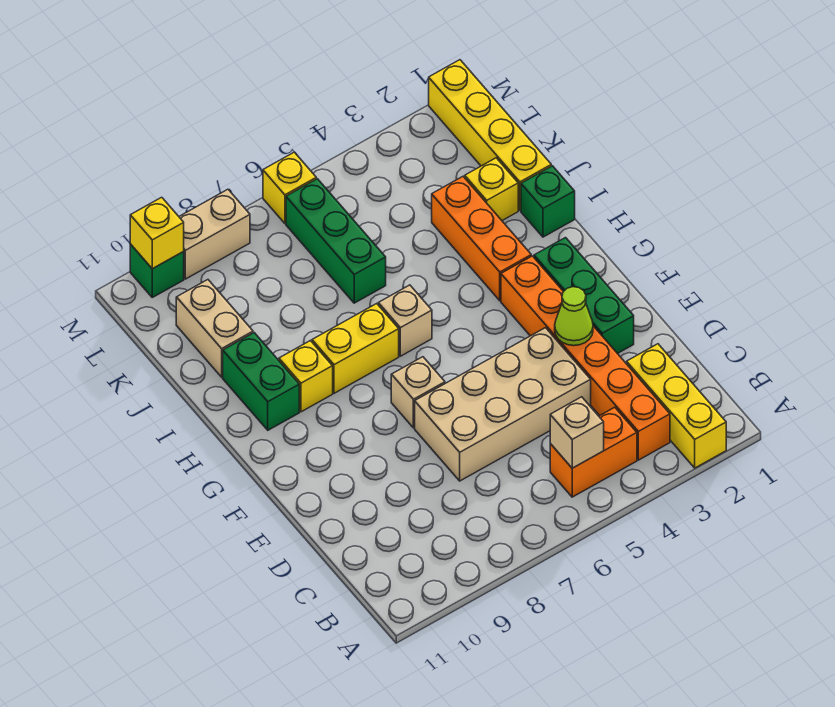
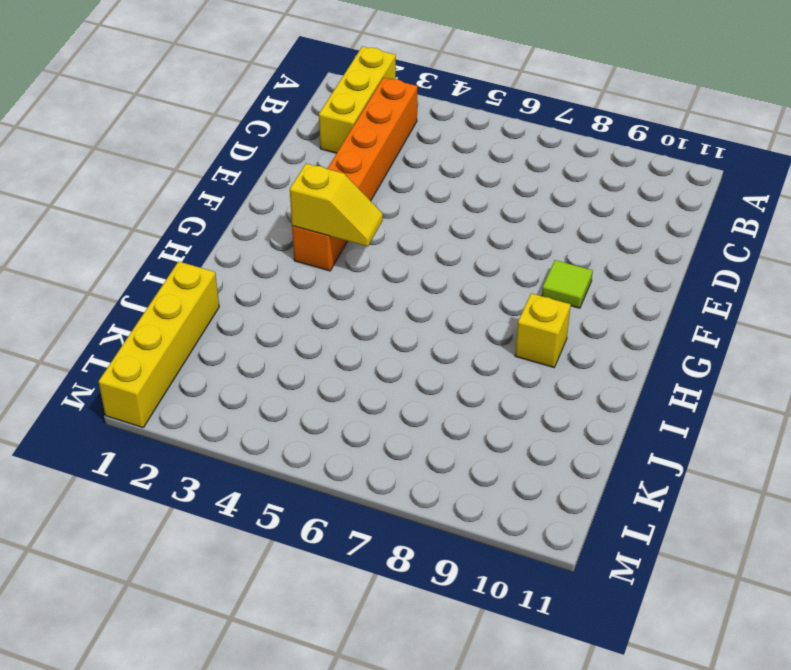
lime tile F9 level 1 -> none
yellow slope G3:G4 level 2 top 3 -> none
none -> orange brick B4:B5 level 1
none -> tan brick D4:E7 level 1
none -> green brick E2:G2 level 1

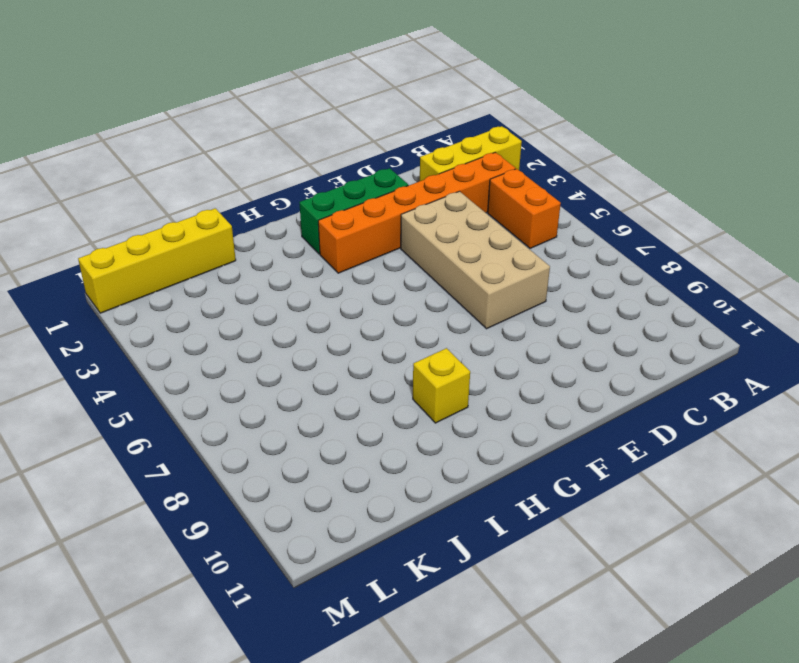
none -> tan brick F7 level 1
none -> orange brick H3:J3 level 1
none -> tan brick H6 level 1

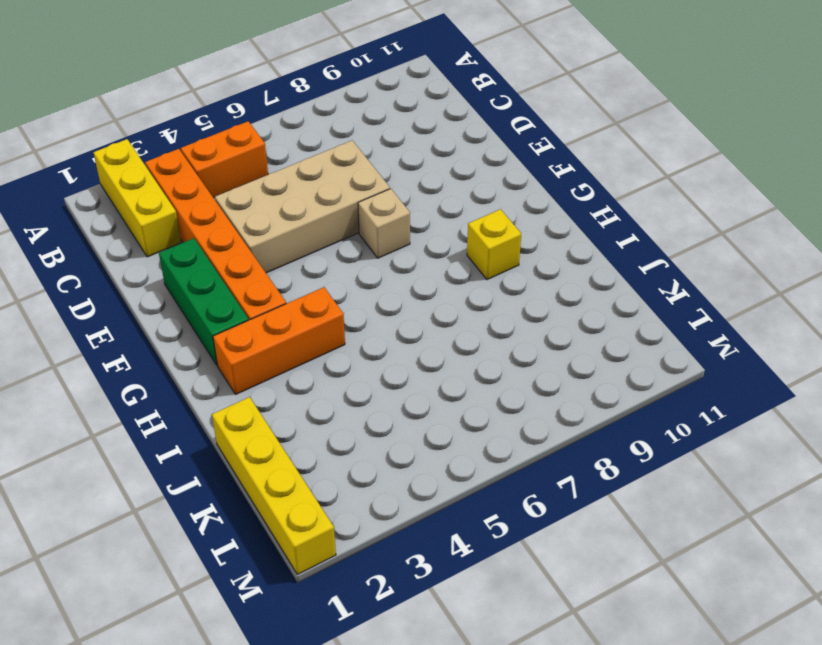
orange brick H2:H4 level 1 -> orange brick H3:J3 level 1
none -> tan brick H6 level 1
none -> yellow brick H7:H8 level 1
none -> green brick H10:I10 level 1

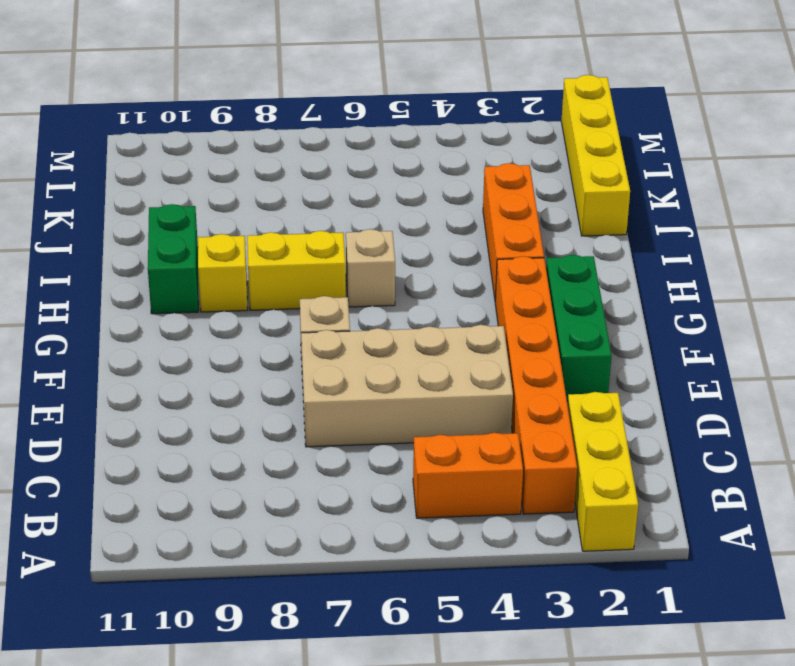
none -> green brick I1 level 1
none -> yellow brick J2 level 1
none -> green brick J6:L6 level 1

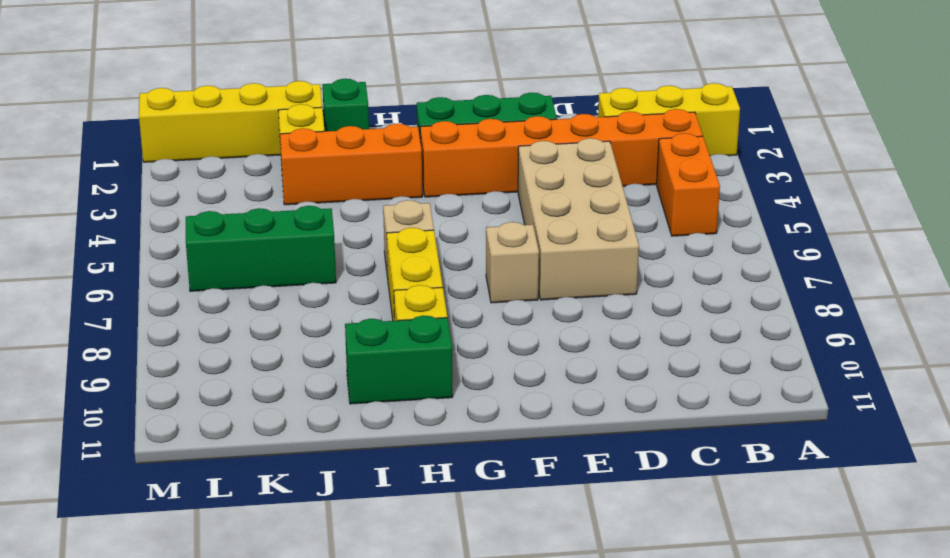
none -> tan brick J10:K10 level 1
none -> yellow brick M6 level 1
none -> tan brick M8:M9 level 1

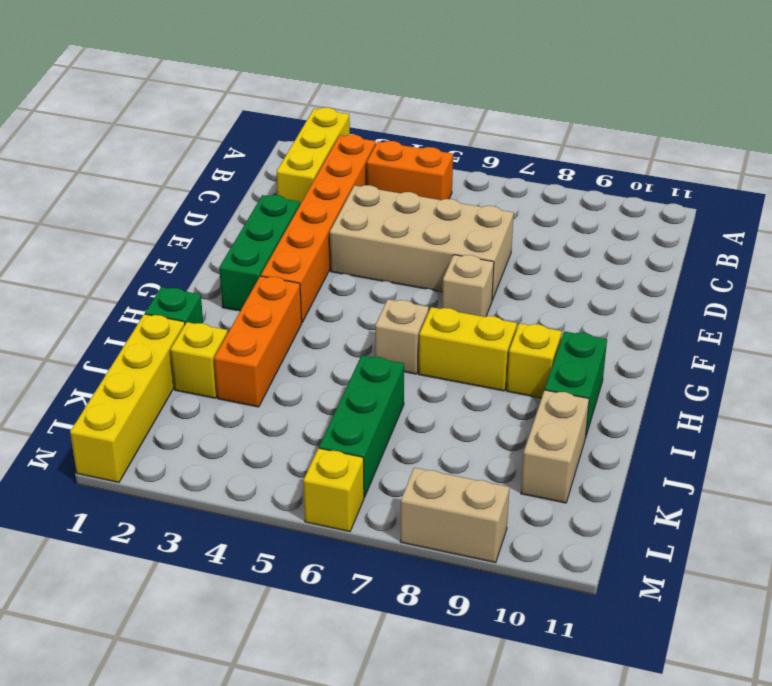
none -> green brick M10 level 1
none -> tan brick B5 level 2
none -> lime cone E3 level 2

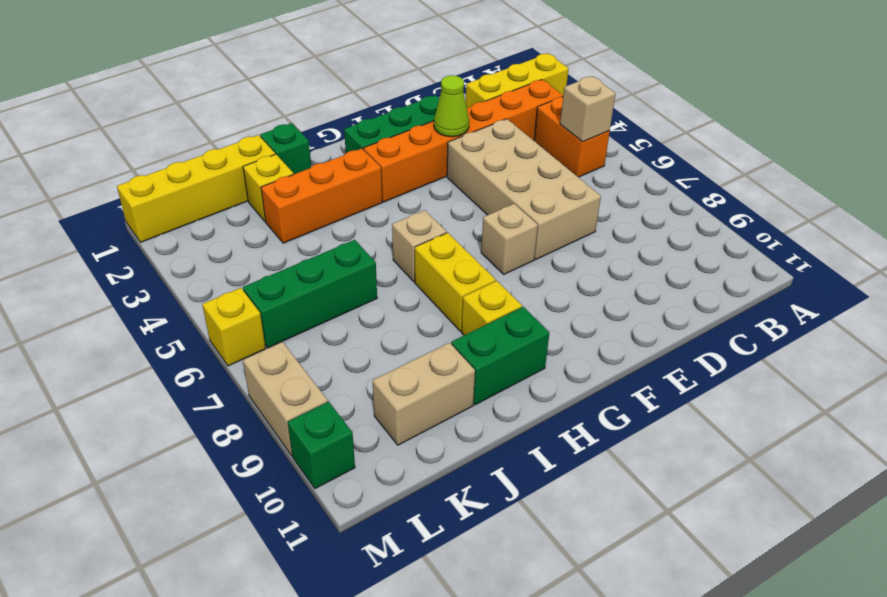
none -> yellow brick M10 level 2

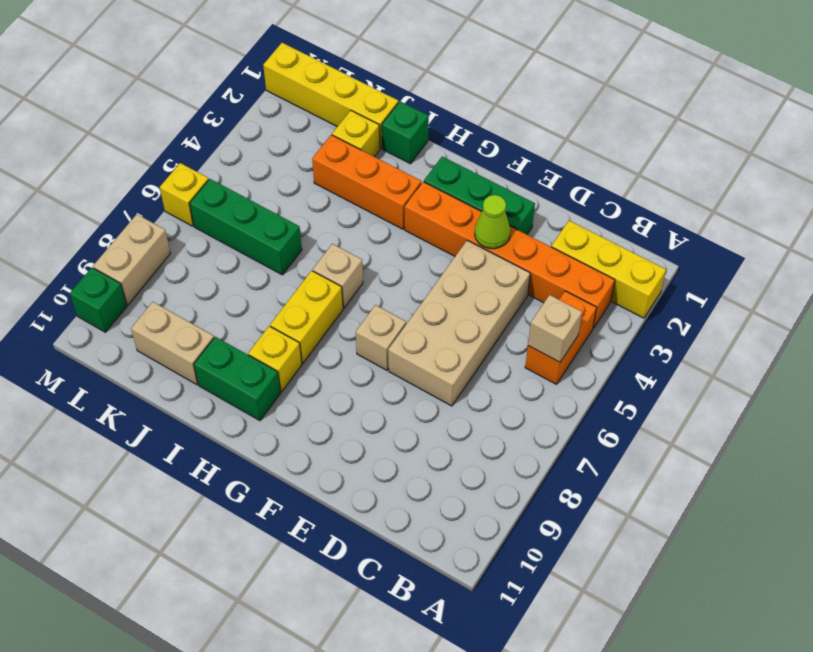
none -> yellow brick M10 level 2

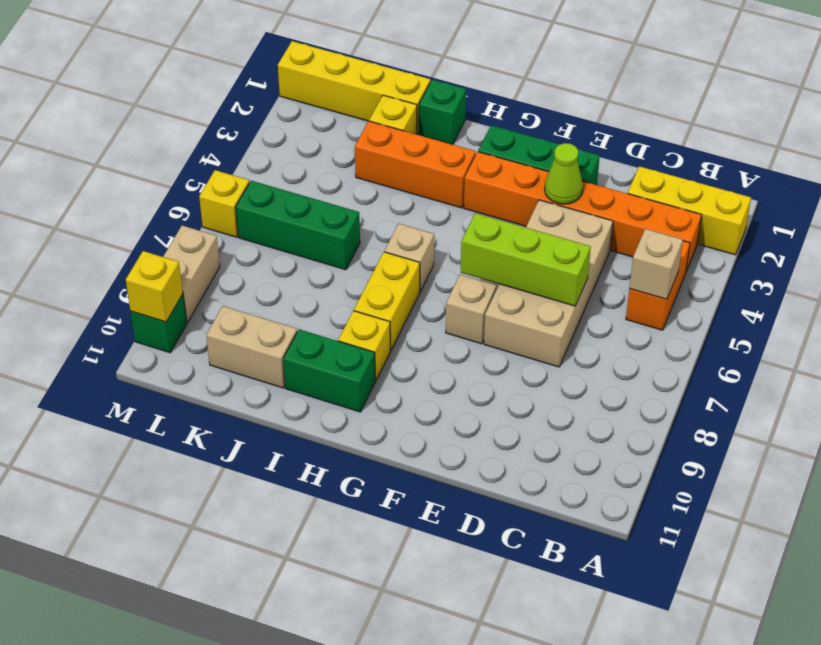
lime brick D6:F6 level 2 -> none

